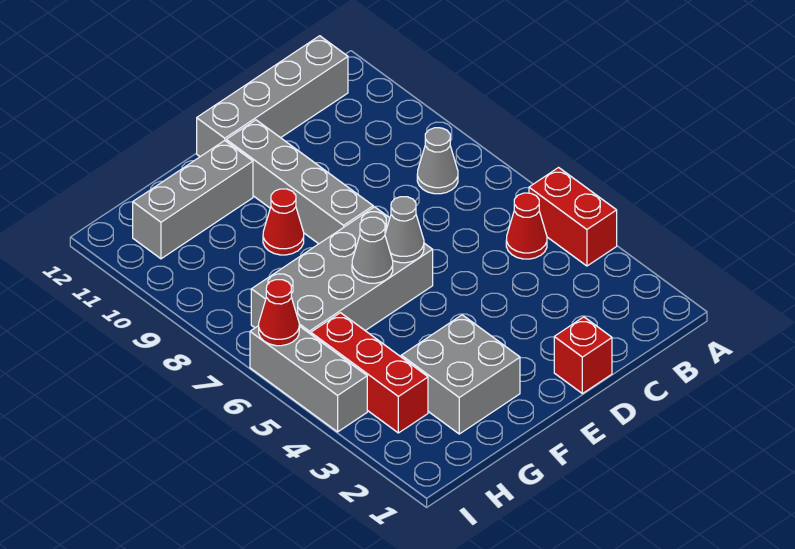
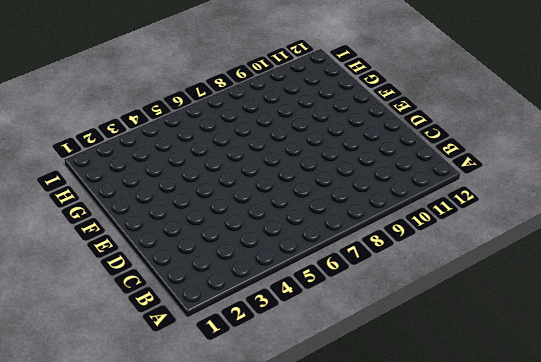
none -> red brick A4:A5 level 1
none -> red cone B5 level 1
none -> grey cone B8 level 1

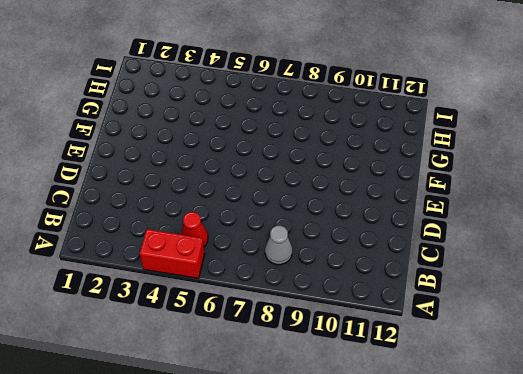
none -> grey brick B12:E12 level 1
none -> red brick D1 level 1
none -> grey brick E6:H7 level 1

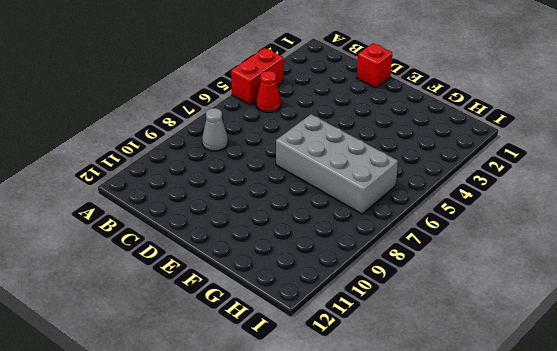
none -> grey brick B12:E12 level 1
none -> grey brick E8:E11 level 1
none -> grey brick F2:G3 level 1

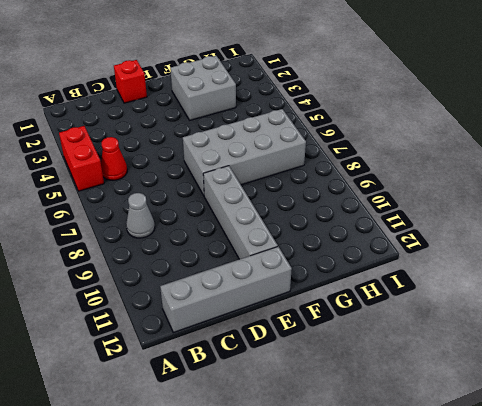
none -> red cone F9 level 1
none -> grey brick F11:H11 level 1
none -> red brick H3:H5 level 1

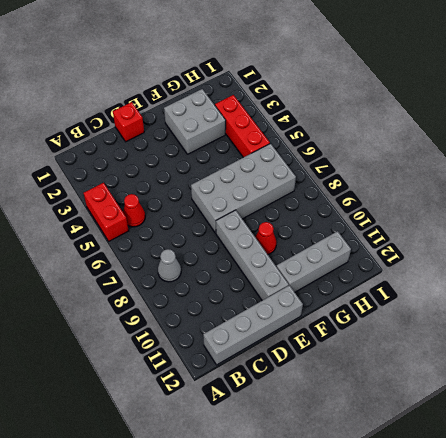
none -> grey brick I4:I6 level 1
none -> grey cone E6 level 2
none -> grey cone F6 level 2

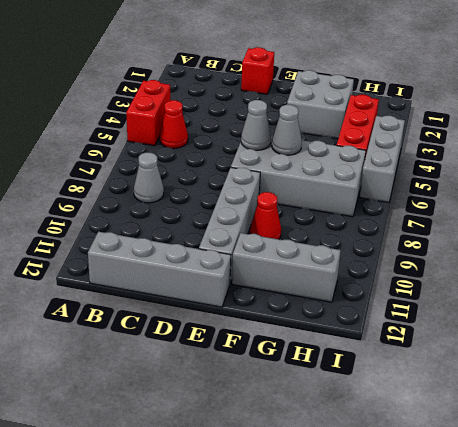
none -> red cone I6 level 2

